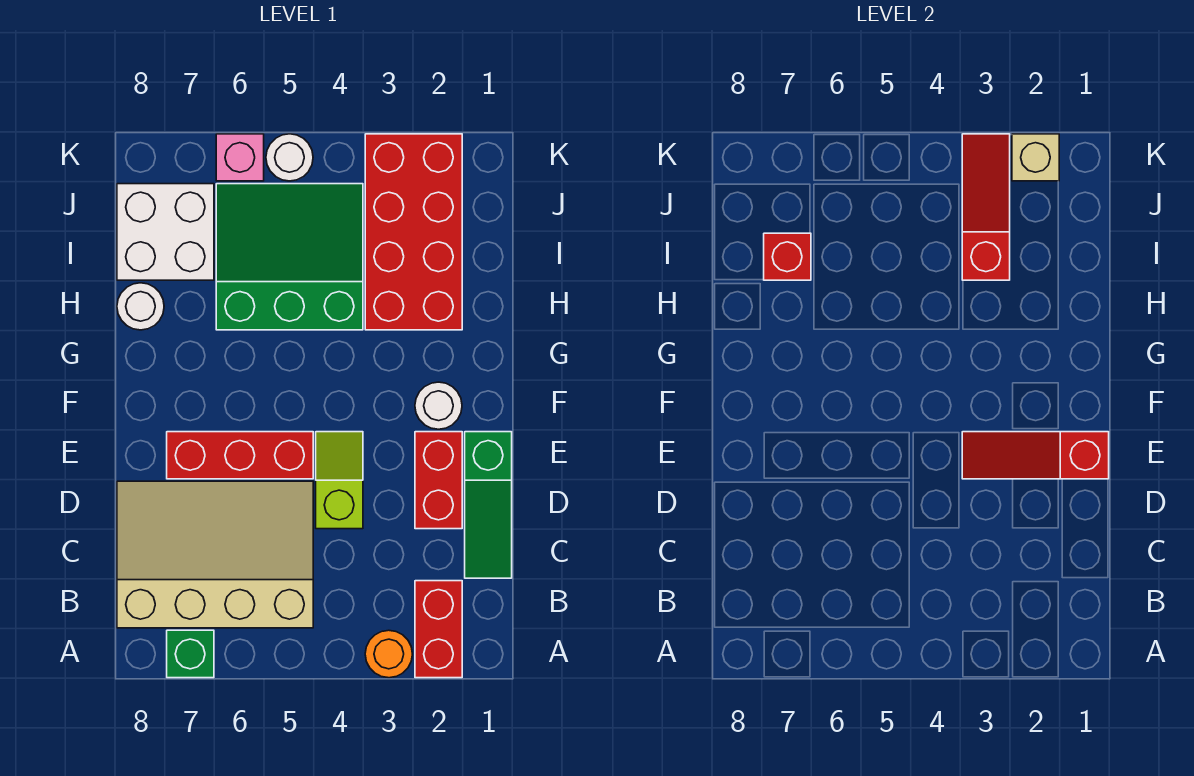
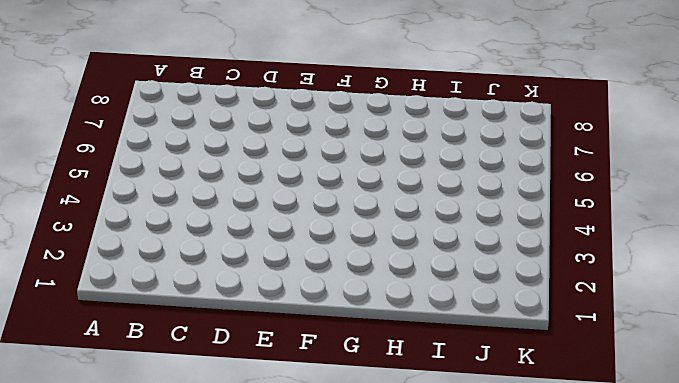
none -> red brick A2:B2 level 1
none -> orange round brick A3 level 1
none -> green brick A7 level 1

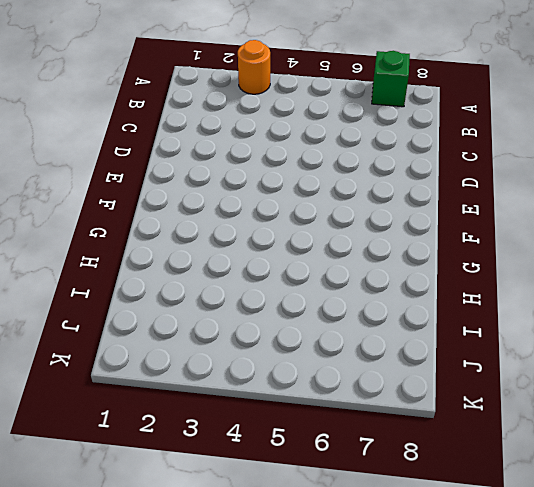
none -> red brick A2:B2 level 1
none -> tan slope B5:D8 level 1 top B
none -> green slope C1:E1 level 1 top E

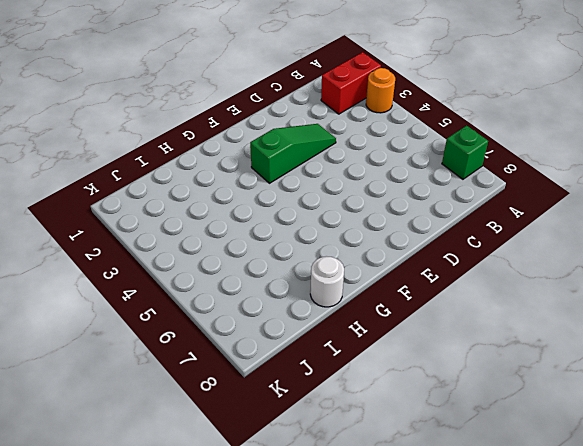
green slope D3:F3 level 1 top F -> green slope C1:E1 level 1 top E
none -> tan slope B5:D8 level 1 top B
none -> red brick D2:E2 level 1
none -> lime slope D4:E4 level 1 top D

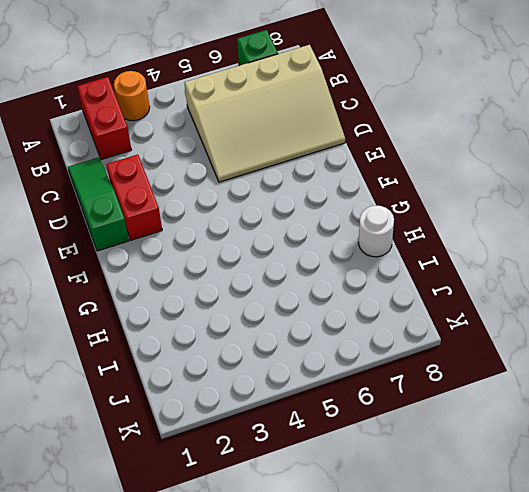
none -> lime slope D4:E4 level 1 top D
none -> red brick E5:E7 level 1
none -> white round brick F2 level 1

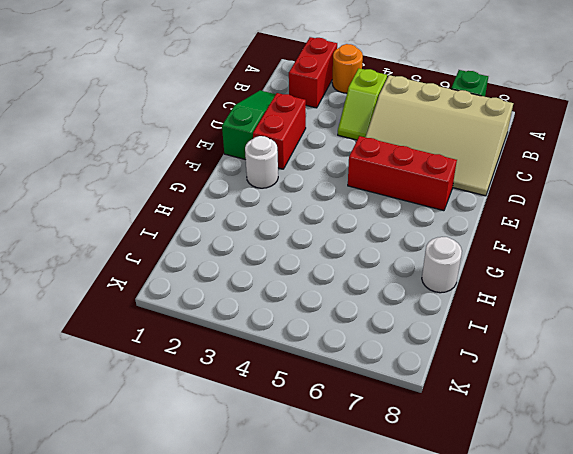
lime slope B4:C4 level 1 top B -> lime slope D4:E4 level 1 top D
none -> red brick H2:K3 level 1
none -> green slope H4:J6 level 1 top H
none -> white brick I7:J8 level 1

